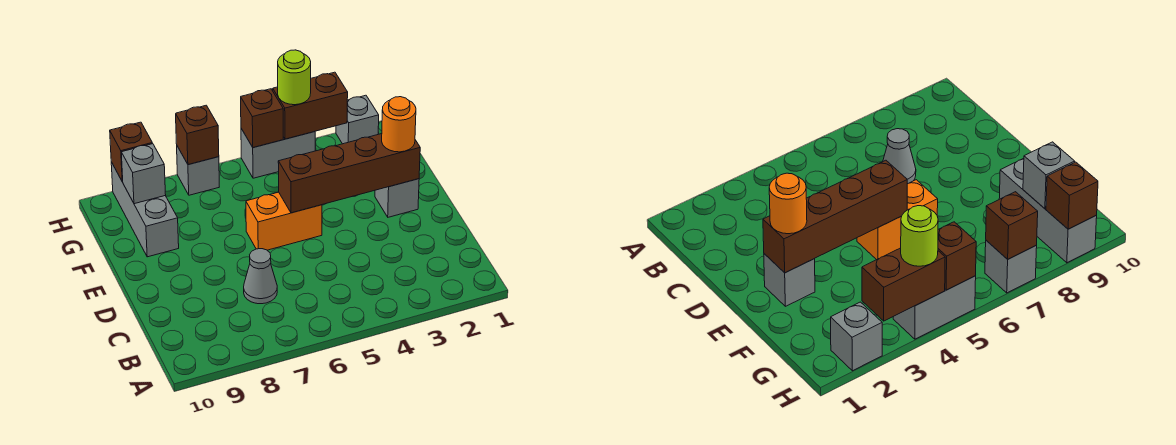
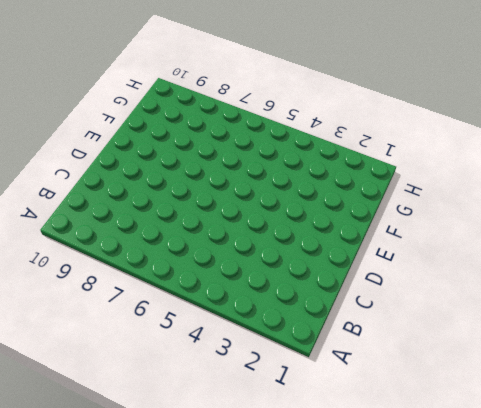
none -> grey cone C7 level 1
none -> grey brick E2 level 1
none -> orange brick E5:E6 level 1

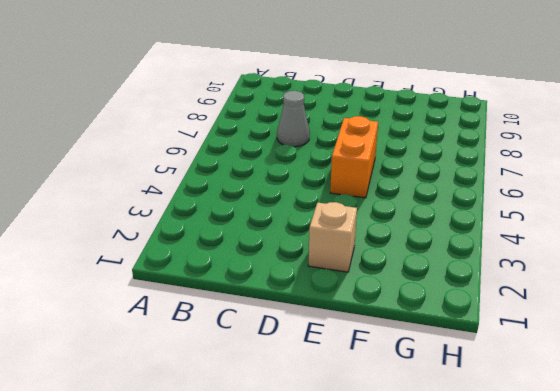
tan brick E2 level 1 -> grey brick E2 level 1
none -> grey brick F9:H9 level 1
none -> grey brick H2 level 1
none -> grey brick H4:H5 level 1

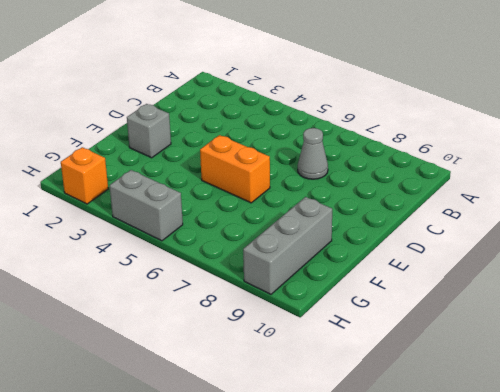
orange brick H2 level 1 -> grey brick H2 level 1
none -> grey brick H7 level 1
none -> brown brick E2:E5 level 2
none -> grey brick G9 level 2

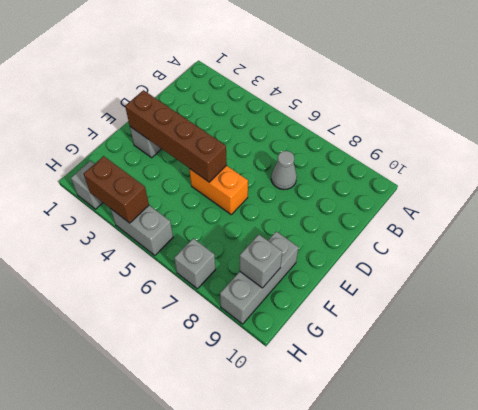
none -> brown brick H5 level 2
none -> brown brick H7 level 2
none -> brown brick H9 level 2

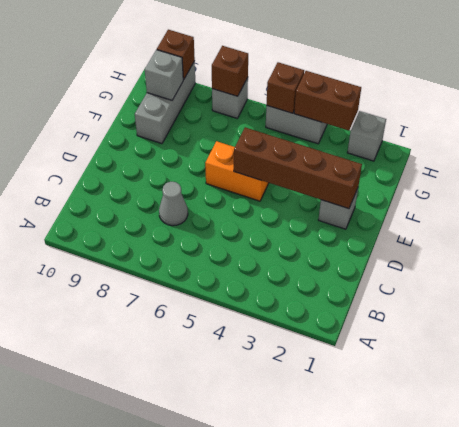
none -> orange round brick E2 level 3
none -> lime round brick H4 level 3

